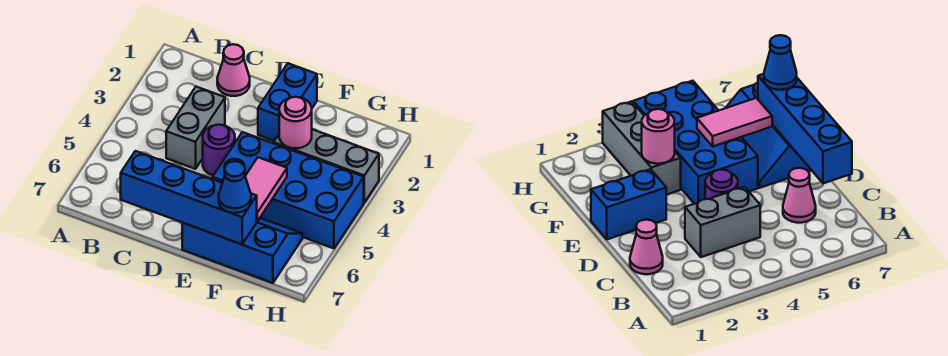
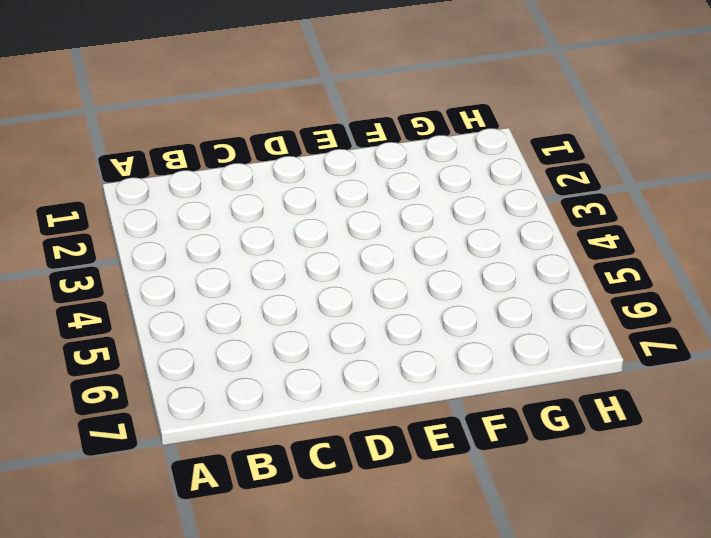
none -> pink cone C1 level 1
none -> grey brick C3:C4 level 1
none -> pink cone C6 level 1

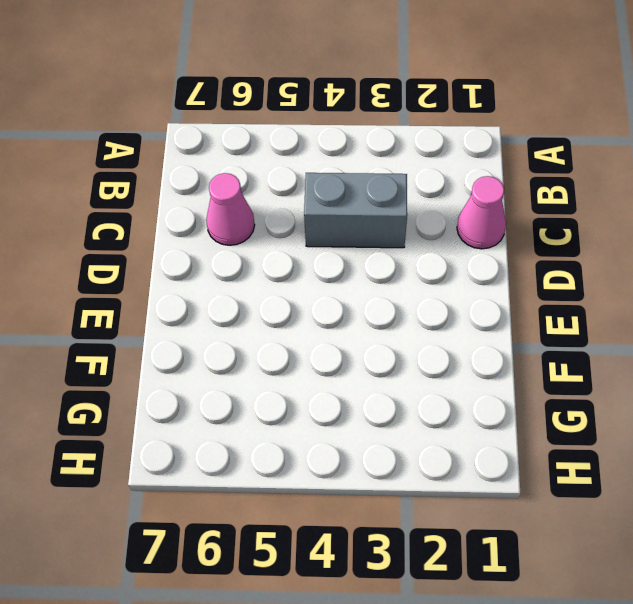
none -> purple round brick D4 level 1
none -> blue brick E1:E2 level 1
none -> blue brick E4:H5 level 1

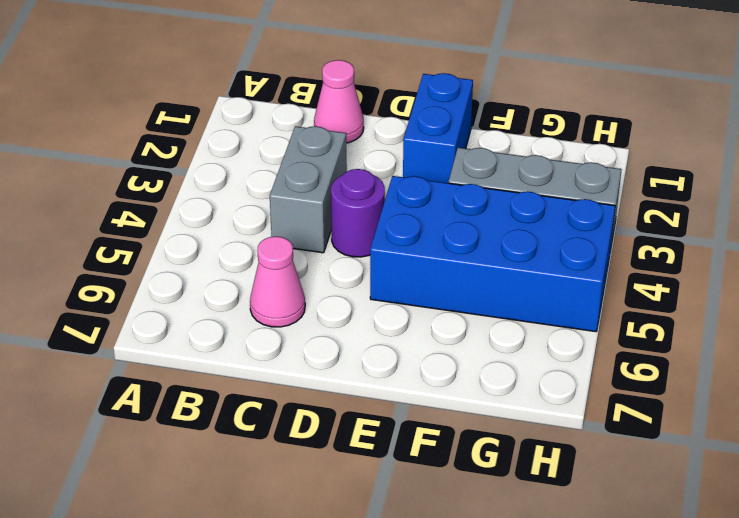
none -> blue slope E6:G7 level 1 top 7
none -> blue brick C7:F7 level 2
none -> pink round brick F3 level 2

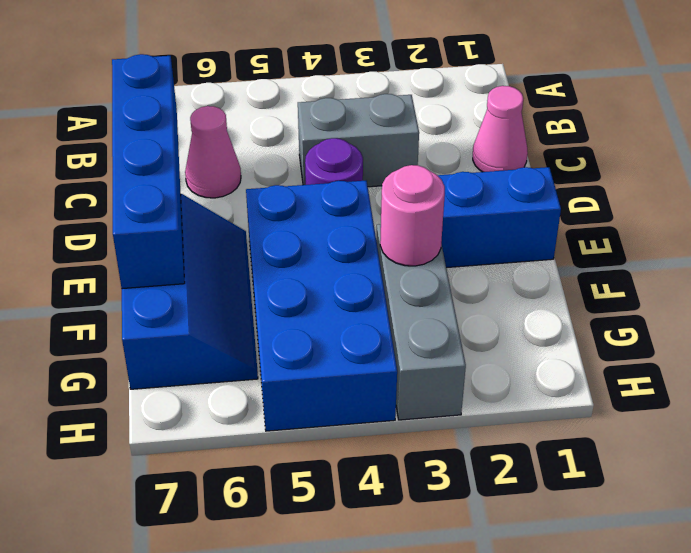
none -> pink tile F5:F6 level 2
none -> blue cone F7 level 3

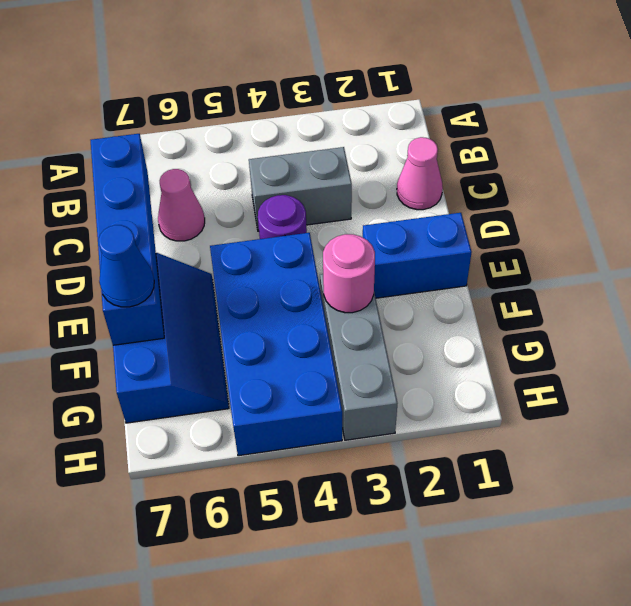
none -> pink tile F5:F6 level 2

